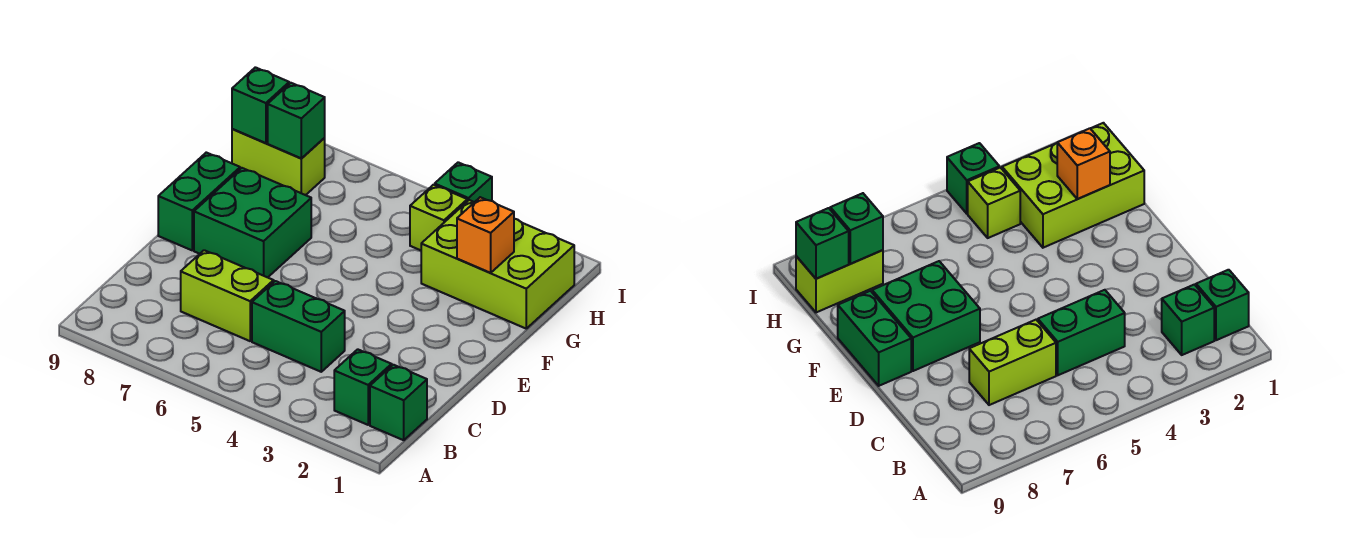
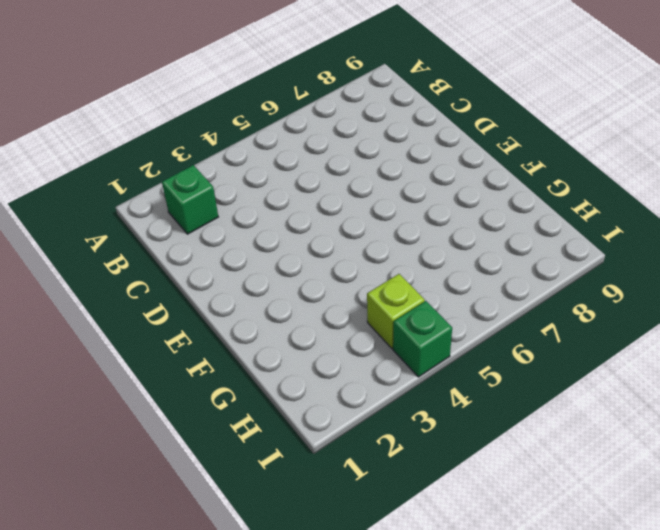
none -> green brick B1 level 1
none -> green brick C4:C5 level 1
none -> lime brick C6:C7 level 1

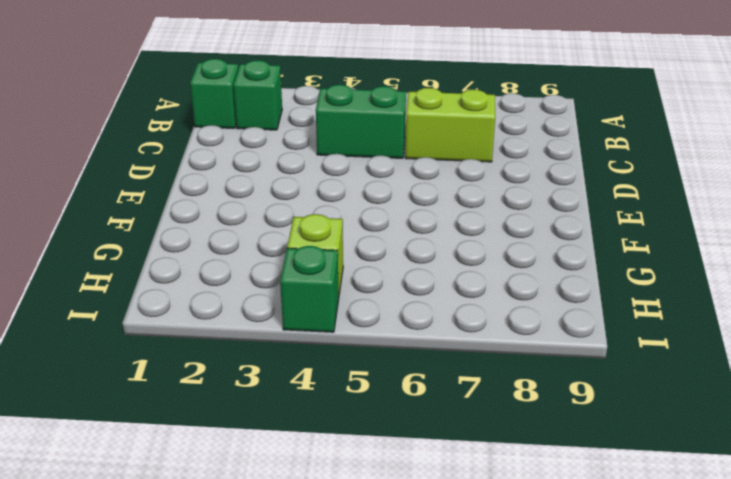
none -> green brick E7:F8 level 1
none -> green brick E9:F9 level 1
none -> lime brick G1:H3 level 1

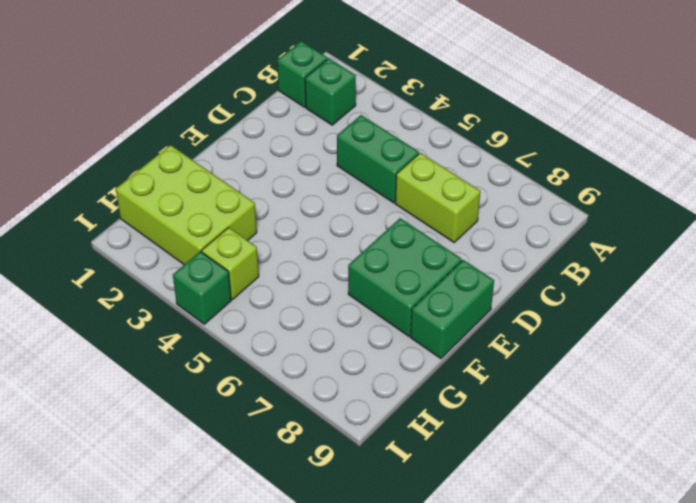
none -> lime brick H8:H9 level 1
none -> orange brick G2 level 2
none -> green brick H8 level 2

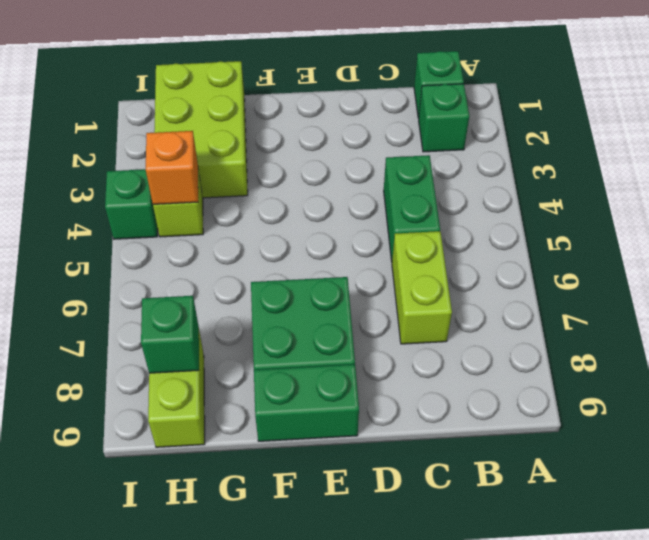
orange brick H4 level 2 -> orange brick G2 level 2
none -> green brick H9 level 2

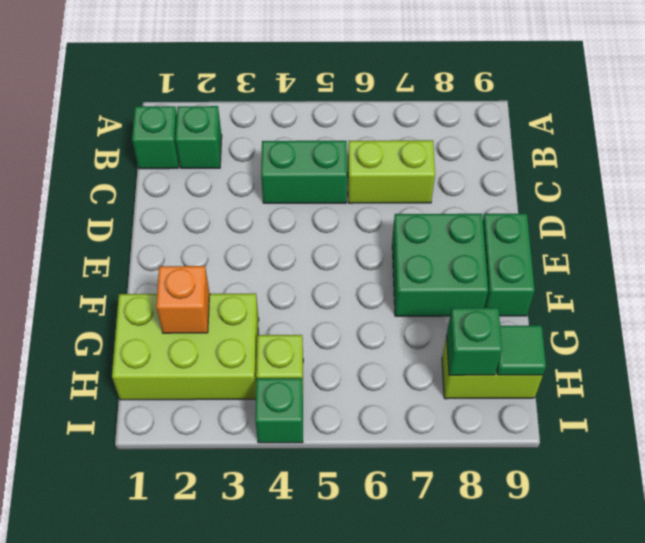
green tile H9 level 2 -> green brick H9 level 2

